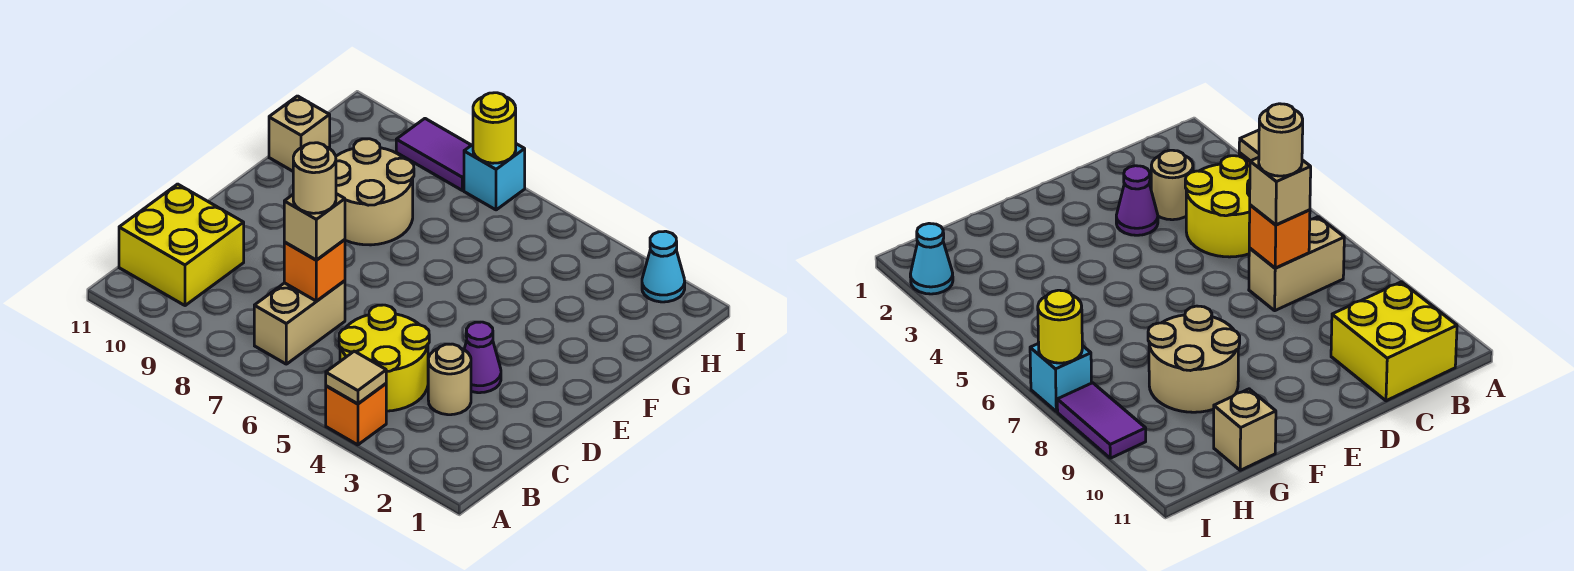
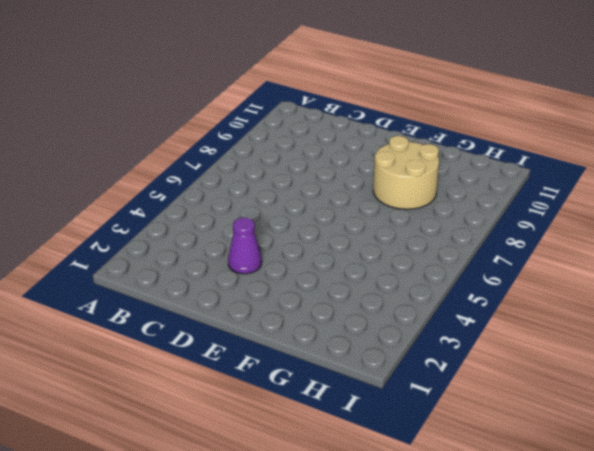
none -> orange brick A4 level 1
none -> yellow round brick B4:C5 level 1
none -> tan brick B7:C7 level 1

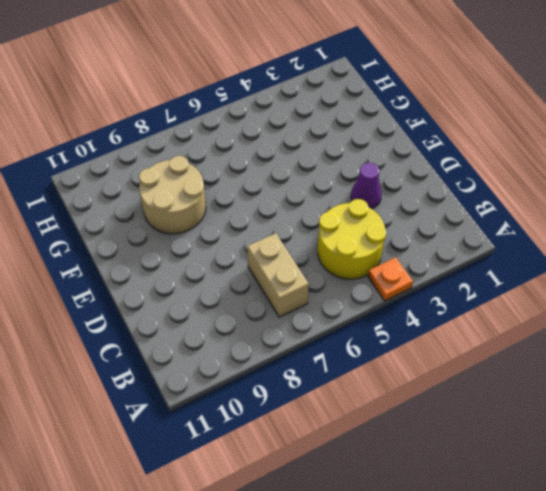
orange plate A4 level 1 -> orange brick A4 level 1
none -> yellow brick B10:C11 level 1
none -> tan round brick C3 level 1
none -> tan brick G11 level 1

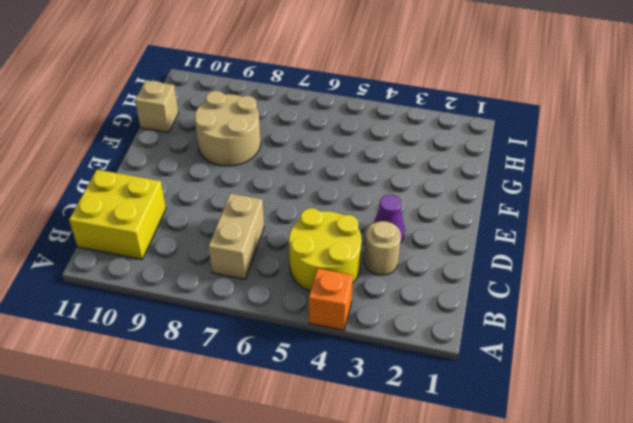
none -> cyan cone I2 level 1
none -> cyan brick I7 level 1
none -> purple tile I8:I9 level 1

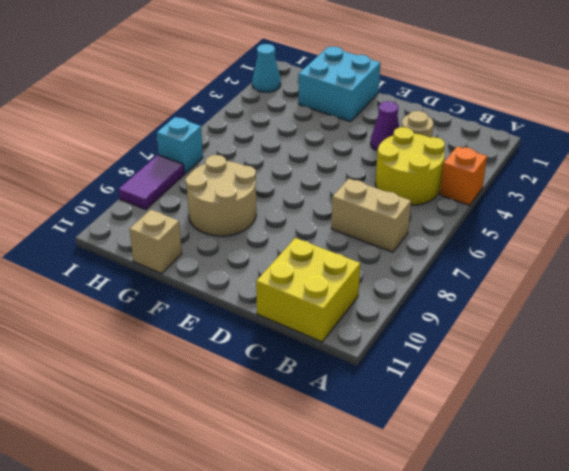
cyan brick F1:G2 level 1 -> none
none -> tan tile A4 level 2
none -> orange brick C7 level 2
none -> yellow round brick I7 level 2

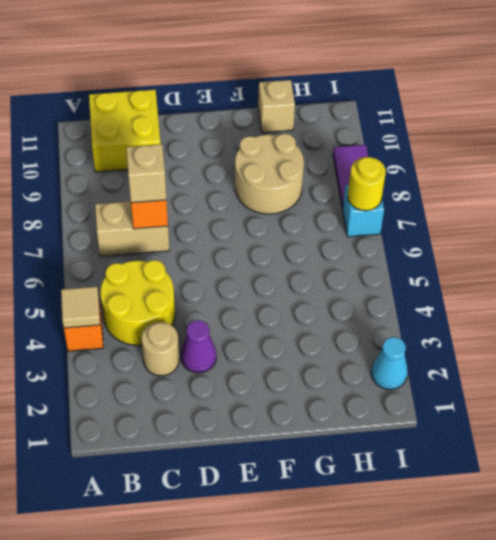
none -> tan round brick C7 level 4

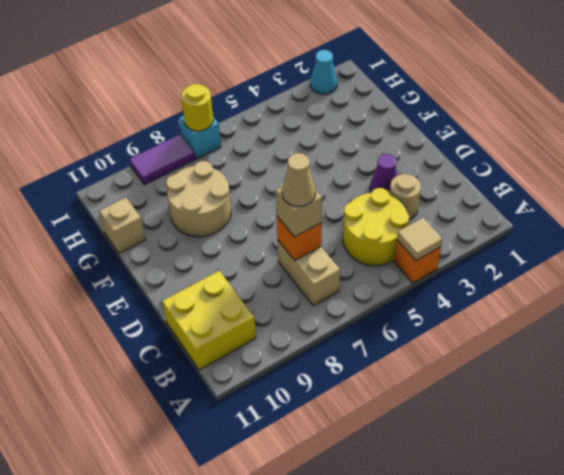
tan cone C7 level 4 -> tan round brick C7 level 4

